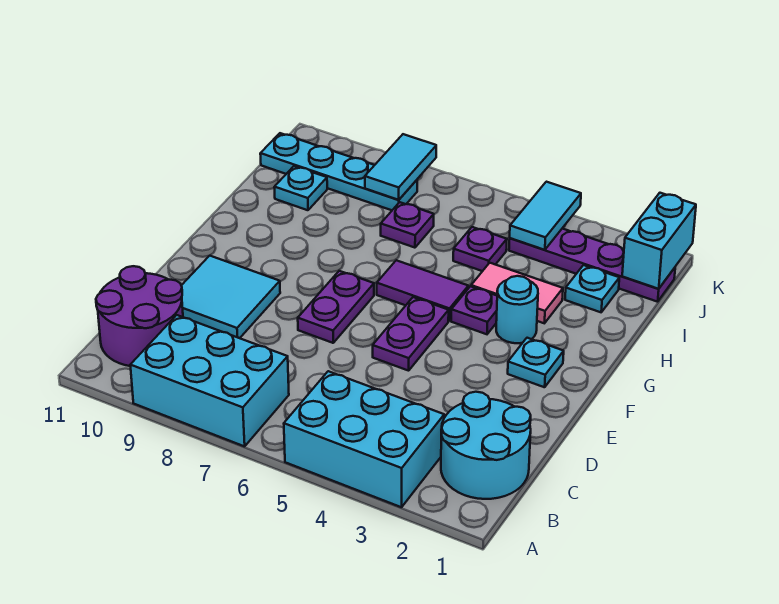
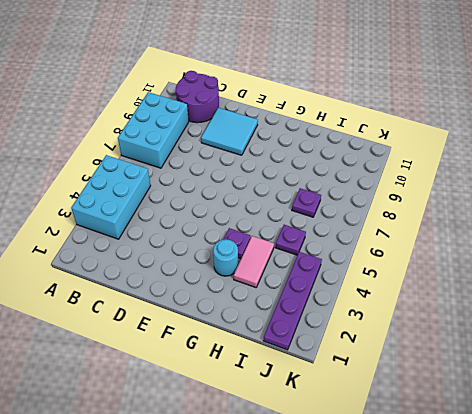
none -> cyan round brick B1:C2 level 1
none -> purple plate E5:F5 level 1
none -> purple plate E7:F7 level 1

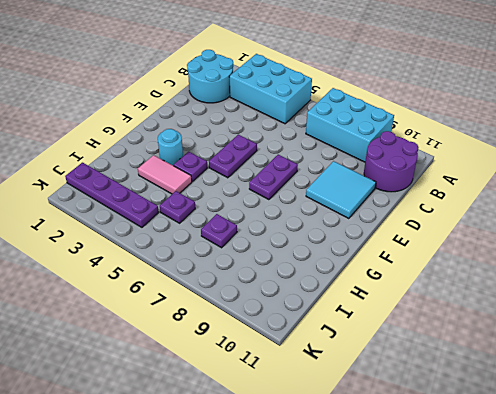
none -> cyan plate F2 level 1
none -> purple tile G5:G6 level 1
none -> cyan plate I2 level 1

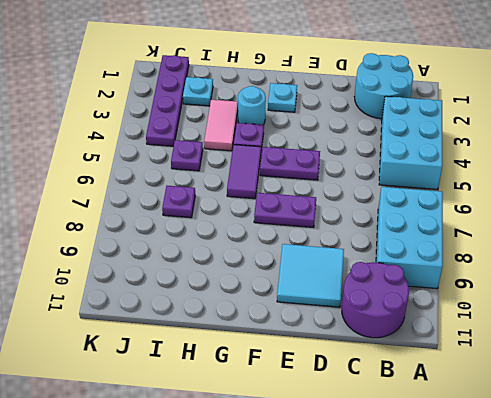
none -> cyan plate I10 level 1
none -> cyan plate J8:J11 level 1
none -> cyan brick J1:K1 level 2

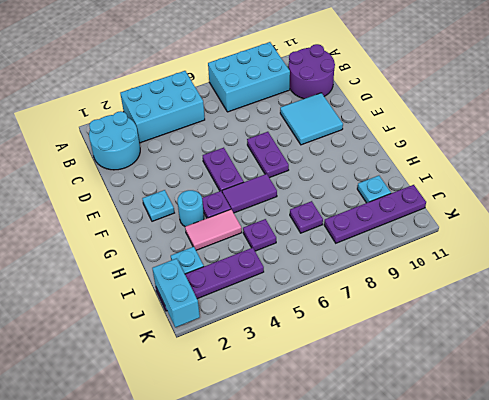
purple plate J8:J11 level 1 -> cyan plate J8:J11 level 1
none -> cyan tile J4:K4 level 2
none -> cyan tile J8:K8 level 2

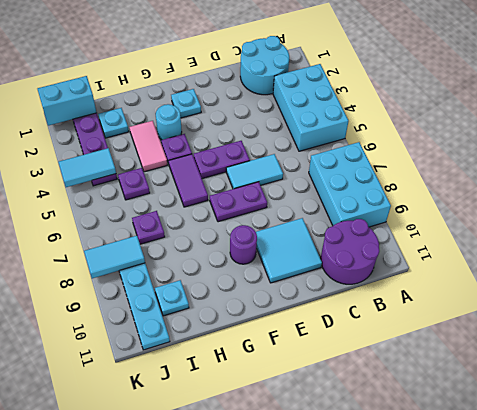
cyan tile D6:E6 level 1 -> none
purple round brick F9 level 1 -> none

